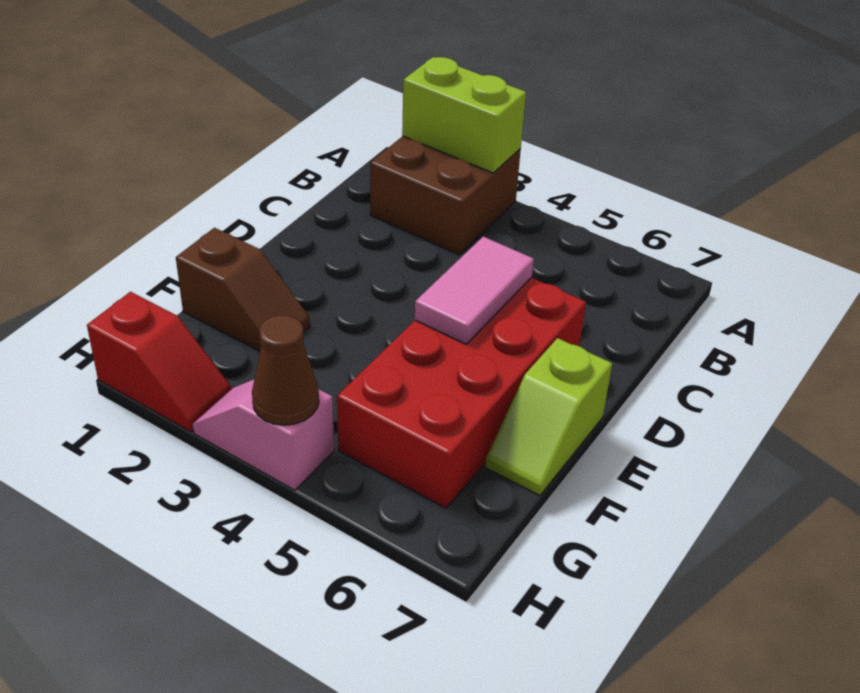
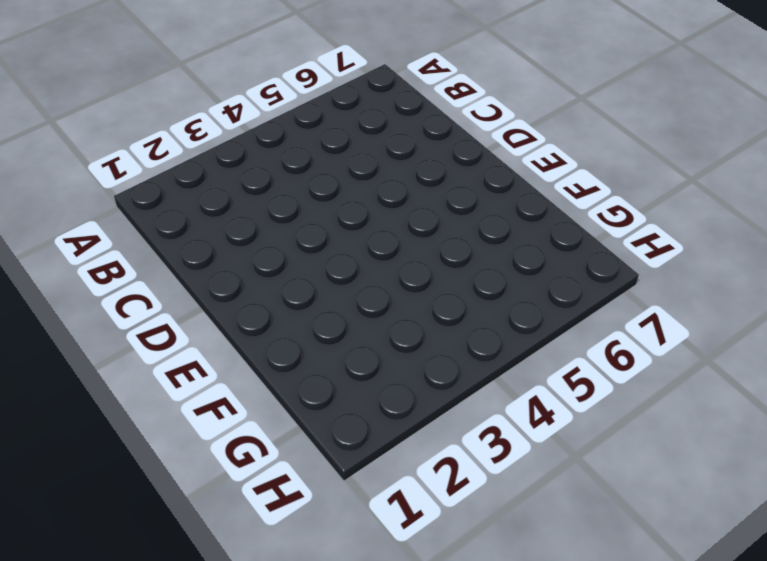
none -> brown brick A2:B3 level 1
none -> red brick D5:G6 level 1

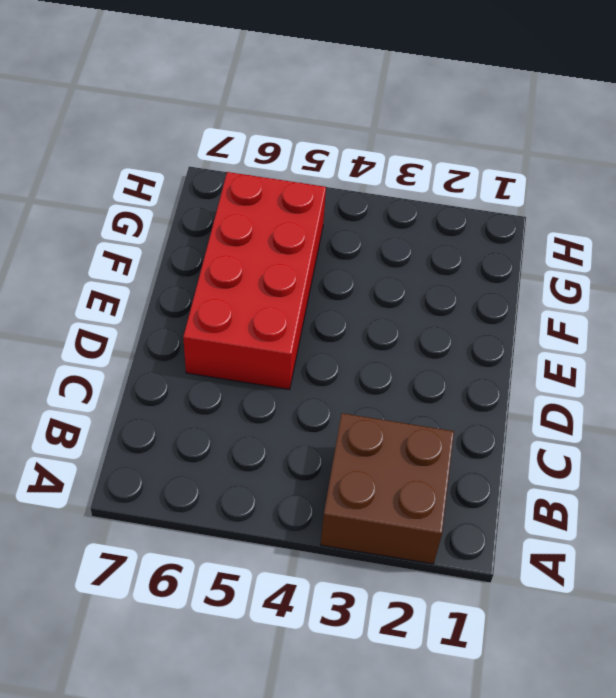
none -> lime slope E7:F7 level 1 top E
none -> brown slope F1:F2 level 1 top 1

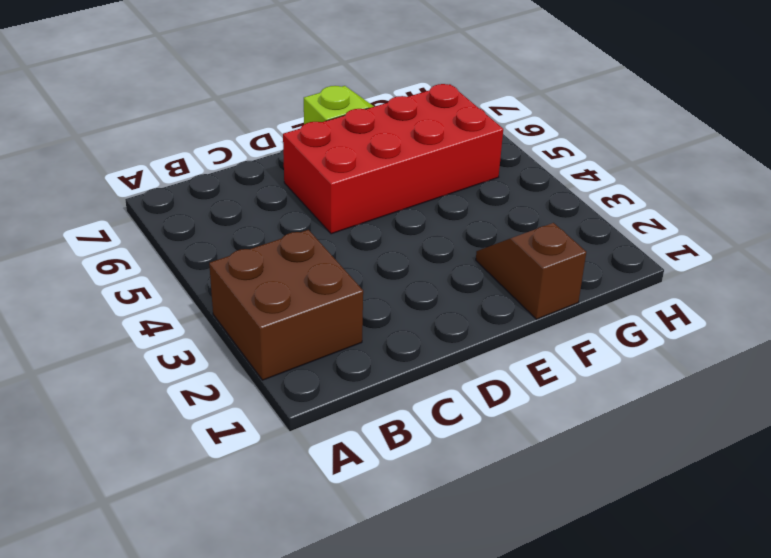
none -> red slope H1:H2 level 1 top 1
none -> pink slope H3:H4 level 1 top 4

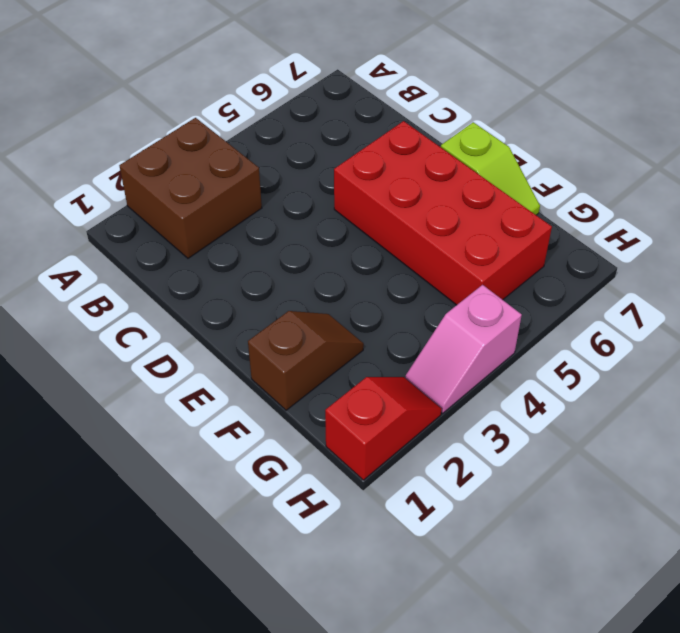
none -> lime brick A2:A3 level 2
none -> pink tile D5:E5 level 2

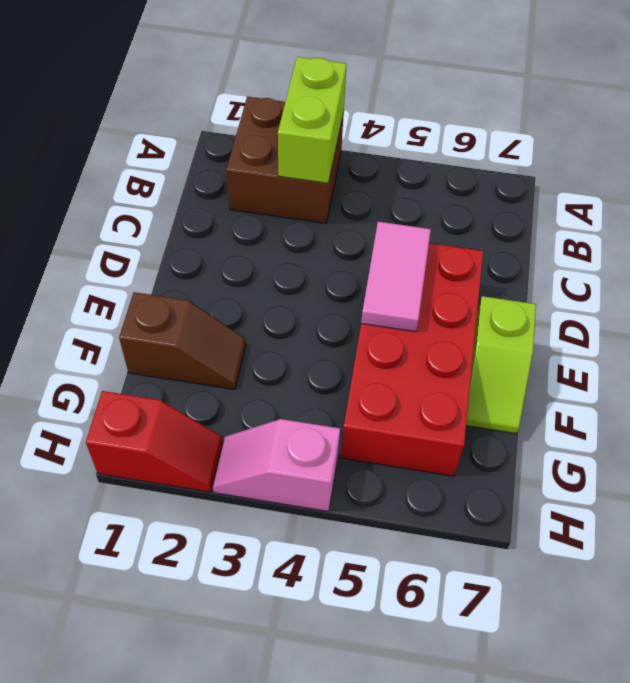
lime brick A3:B3 level 2 -> lime brick A2:A3 level 2
none -> brown cone H4 level 2

